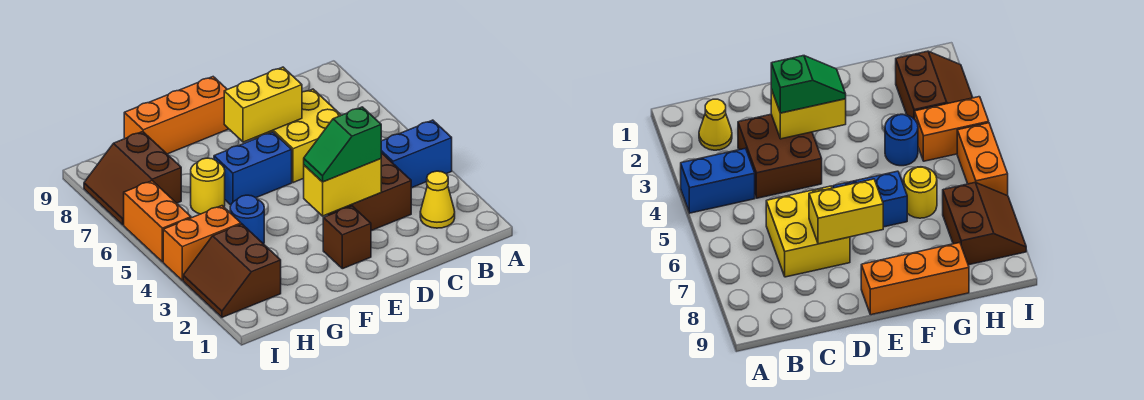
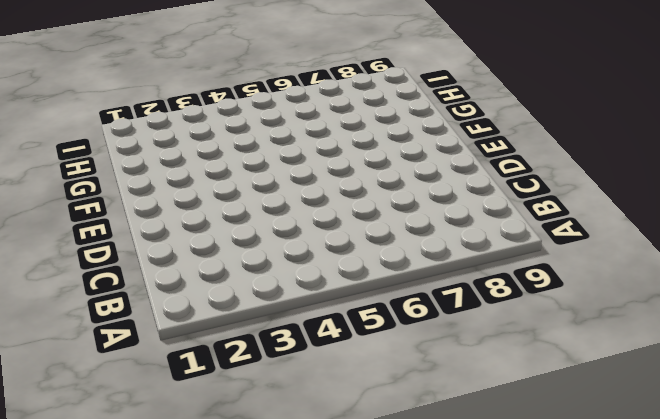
none -> blue brick A4:B4 level 1
none -> yellow cone B2 level 1
none -> brown brick C3:D4 level 1

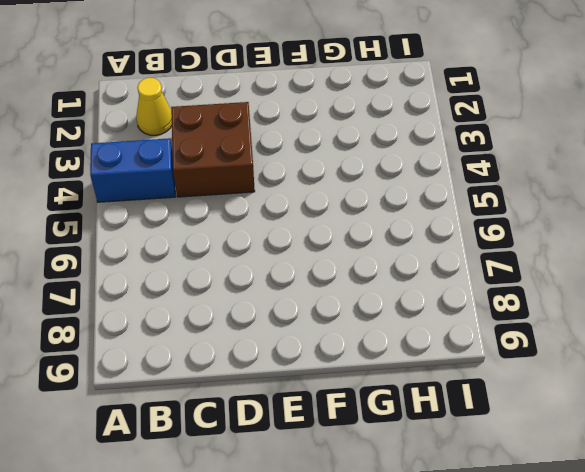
none -> yellow brick C6:D7 level 1
none -> brown brick E2 level 1
none -> blue brick E6:F6 level 1

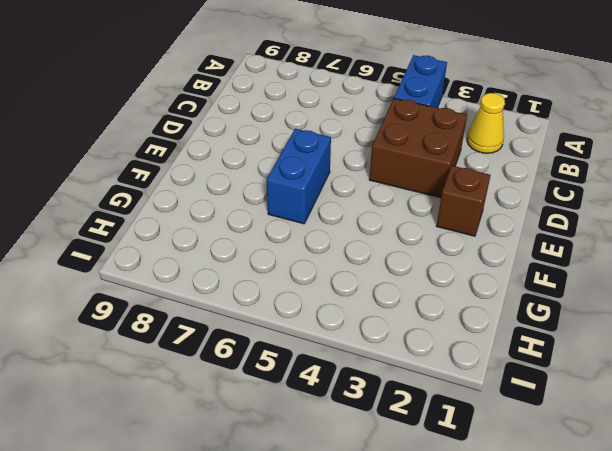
none -> yellow brick C6:D7 level 1
none -> orange brick E9:G9 level 1
none -> blue round brick G4 level 1

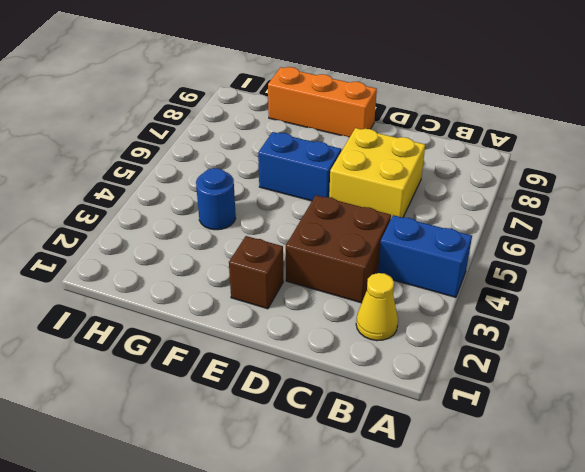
none -> yellow round brick G6 level 1
none -> brown slope H2:I3 level 1 top H
none -> orange brick H4:I4 level 1

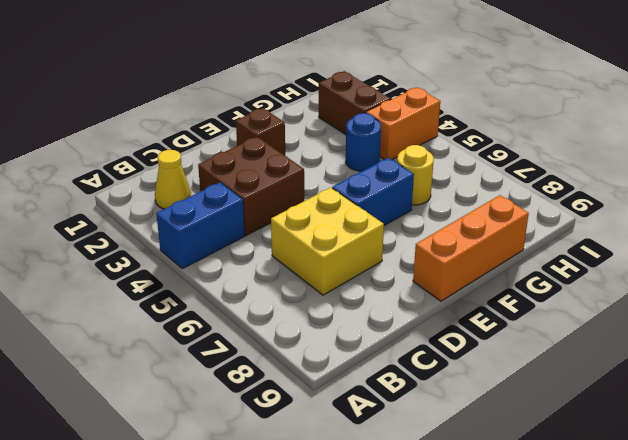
none -> brown slope H7:I8 level 1 top H
none -> orange brick I5:I6 level 1
none -> yellow brick D3:E3 level 2

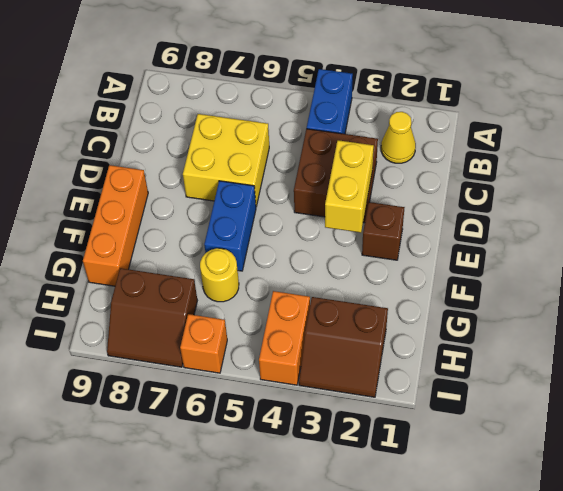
orange brick I6 level 1 -> orange brick I5:I6 level 1
none -> blue round brick G4 level 1
none -> yellow brick D7:E7 level 2
none -> green slope D3:E3 level 3 top D

